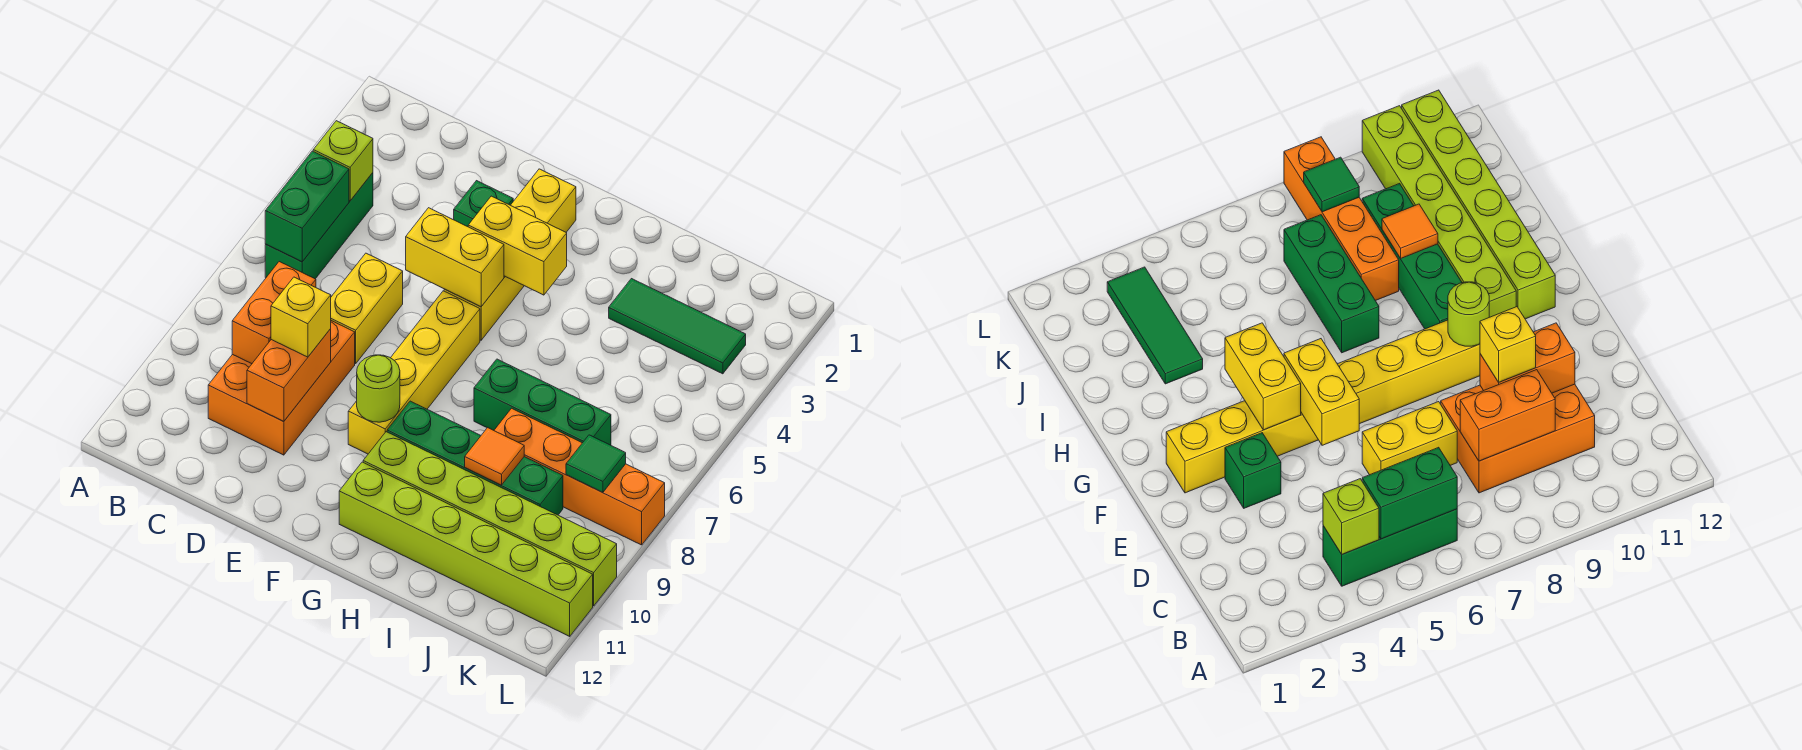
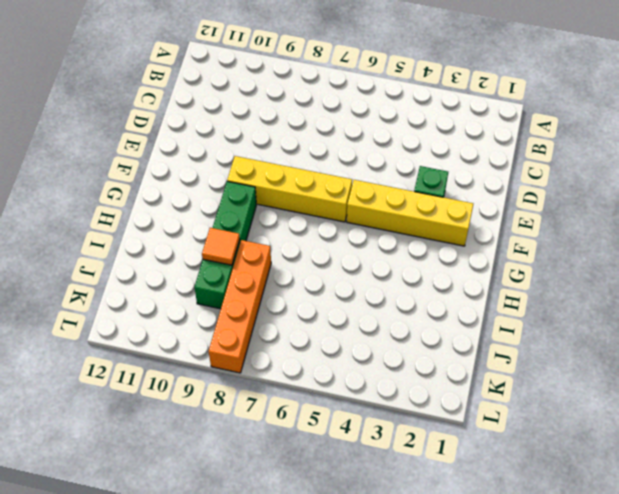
none -> green brick B4:B6 level 1
none -> orange brick C8:D10 level 1
none -> yellow brick D6:D7 level 1

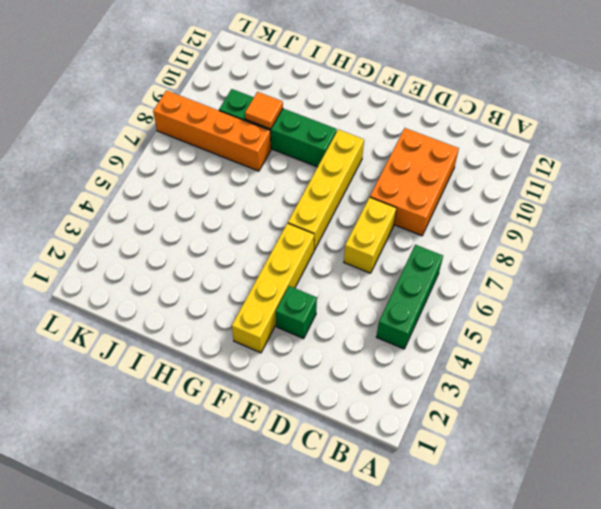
none -> lime brick G10:L10 level 1
none -> lime brick G11:L11 level 1
none -> green brick H7:J7 level 1

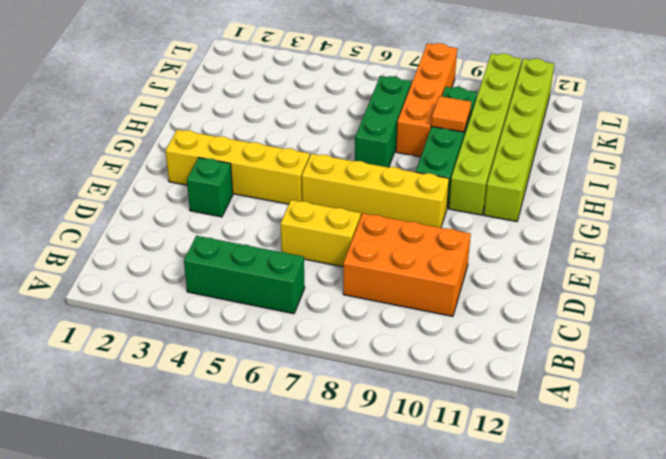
none -> green tile I3:K3 level 1
none -> lime brick B4 level 2
none -> green brick B5:B6 level 2

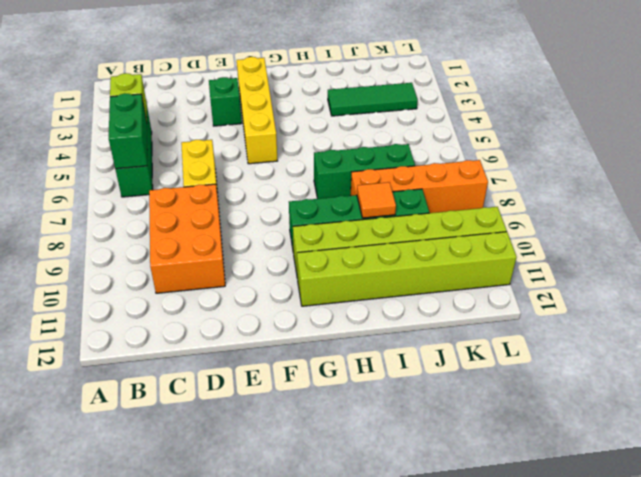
none -> yellow brick F6:F9 level 1
none -> orange brick C8:C9 level 2
none -> orange brick D9:D10 level 2

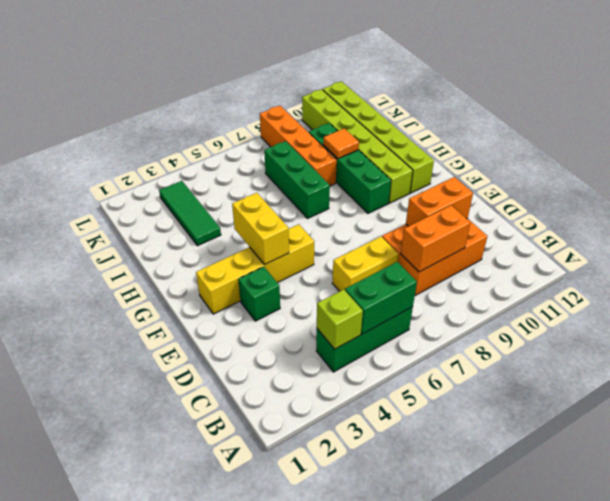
none -> yellow brick F6:F9 level 1
none -> yellow brick E5:F5 level 2
none -> lime round brick F9 level 2

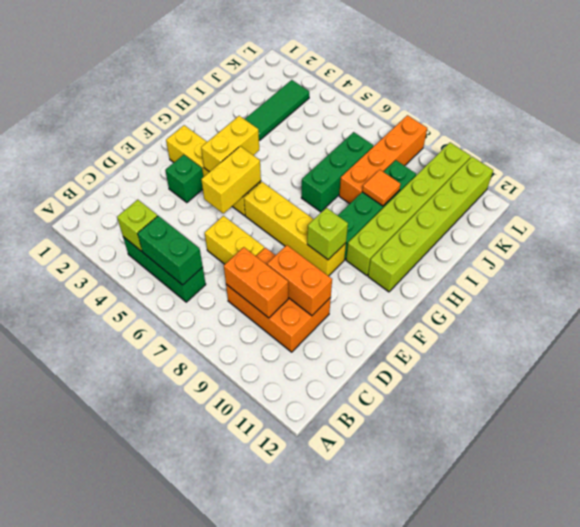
lime brick F9 level 2 -> lime round brick F9 level 2
none -> green tile K8 level 2
none -> yellow brick D9 level 3

